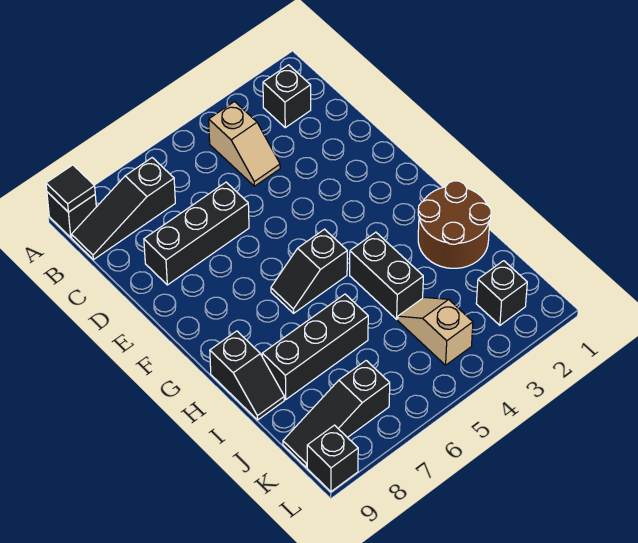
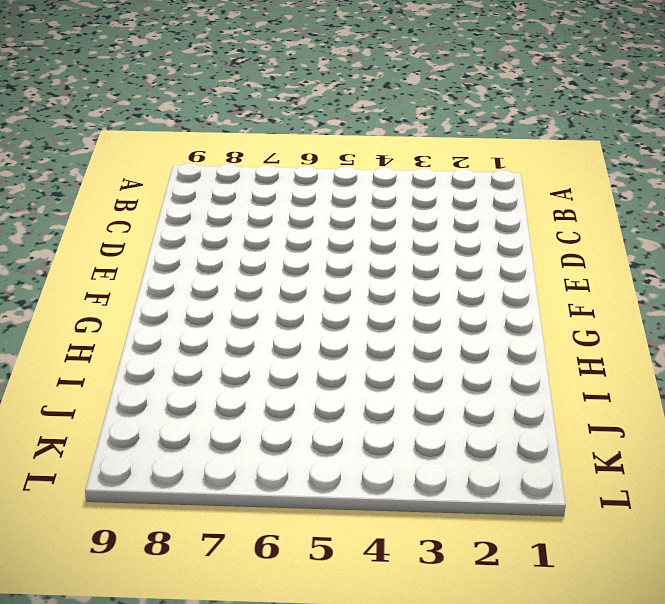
none -> black brick A9 level 1
none -> black brick B2 level 1
none -> tan slope B4:C4 level 1 top B

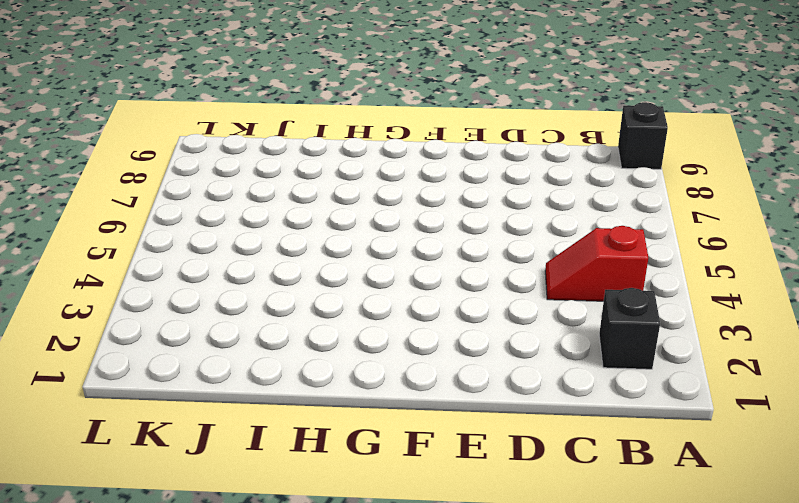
red slope B4:C4 level 1 top B -> tan slope B4:C4 level 1 top B
none -> black slope B7:B9 level 1 top 7
none -> black brick D6:D8 level 1
none -> black slope G5:G6 level 1 top 5

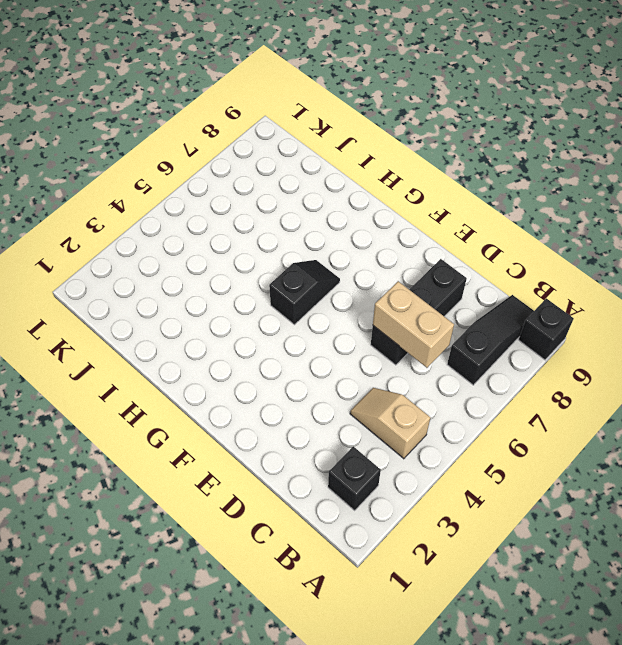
tan brick C6:D6 level 2 -> none
none -> brown round brick H1:I2 level 1
none -> black brick H4:I4 level 1
none -> black slope H9:I9 level 1 top H

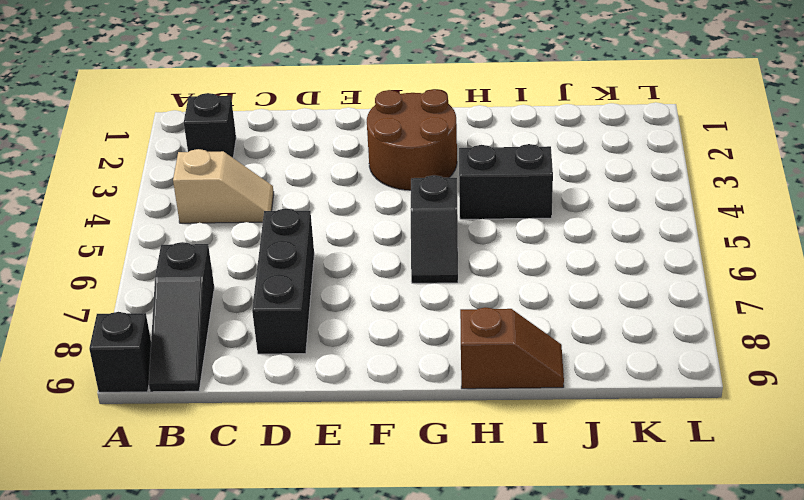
brown round brick F2:G3 level 1 -> brown round brick H1:I2 level 1
brown slope H9:I9 level 1 top H -> black slope H9:I9 level 1 top H
none -> black brick I6:I8 level 1
none -> tan slope J4:K4 level 1 top K
none -> black brick K2 level 1

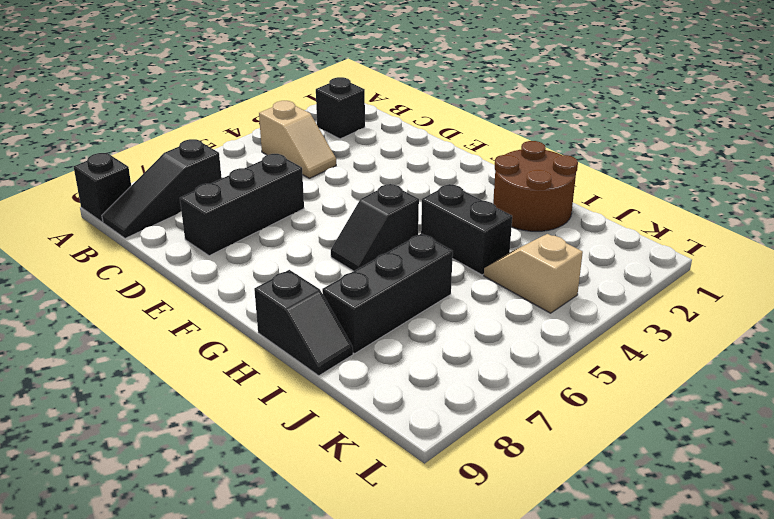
none -> black brick K2 level 1
none -> black slope K7:K9 level 1 top 7
none -> black brick L9 level 1

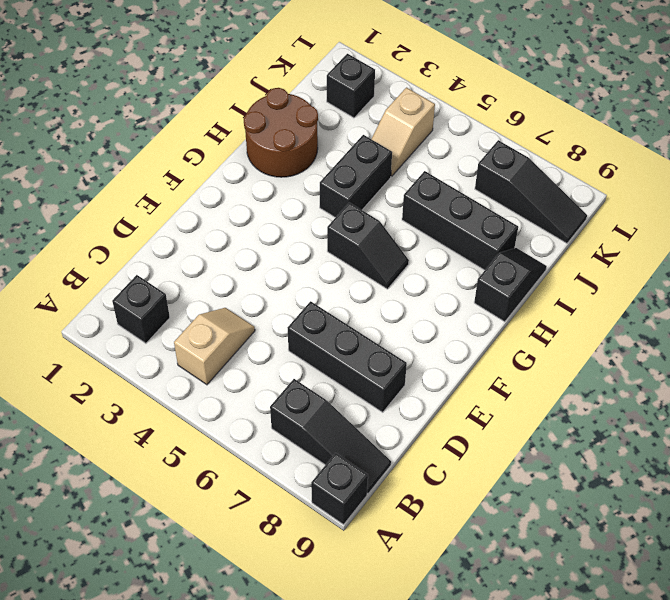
none -> black brick L9 level 1
none -> black tile A9 level 2

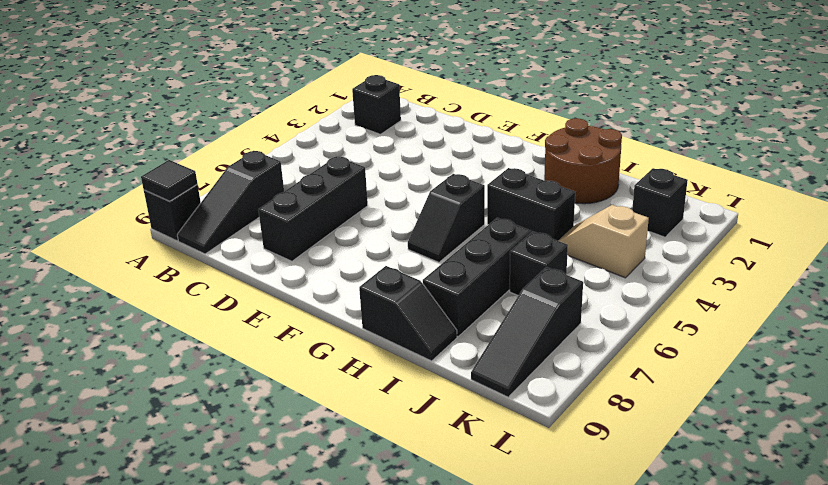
black brick J6 level 1 -> black brick L9 level 1
none -> tan slope B4:C4 level 1 top B

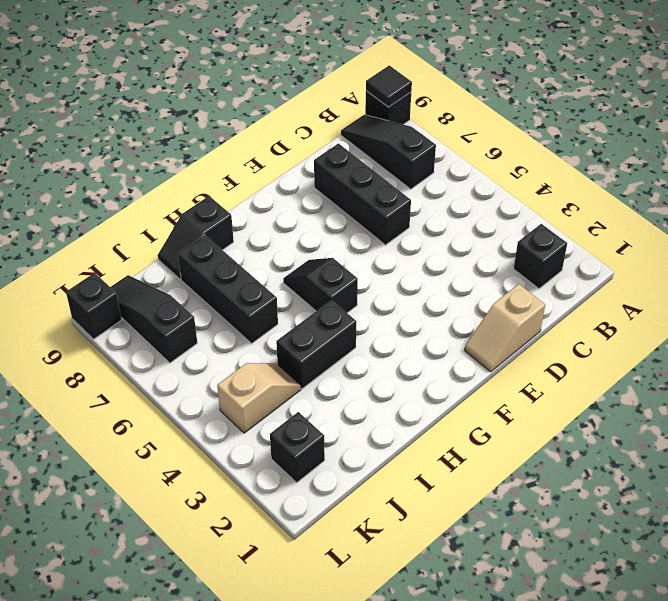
tan slope D1:E1 level 1 top D -> tan slope B4:C4 level 1 top B
none -> brown round brick H1:I2 level 1

